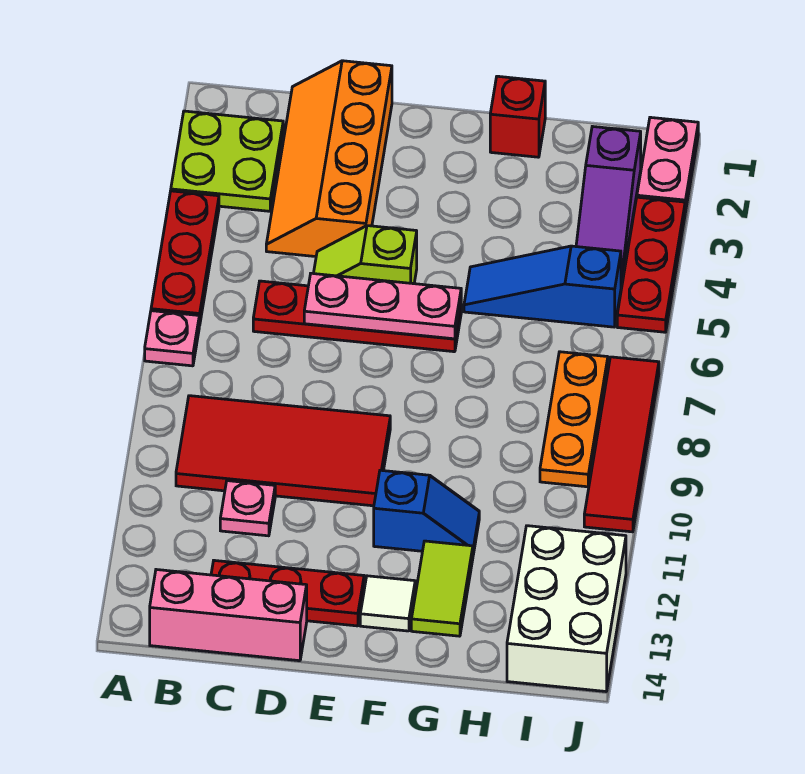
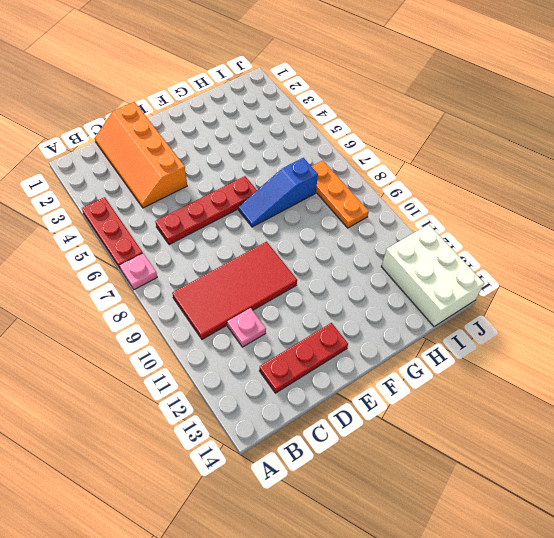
blue slope F7:H7 level 1 top H -> blue slope G5:I5 level 1 top I
none -> lime plate A2:B3 level 1
none -> pink brick B14:D14 level 1
none -> lime slope D5:E5 level 1 top E

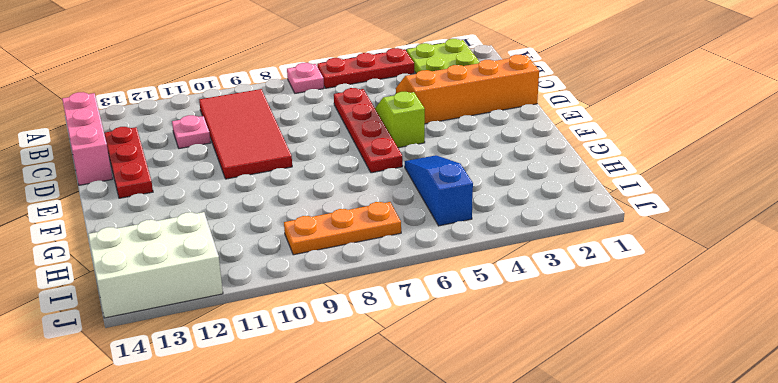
none -> blue slope F11:G11 level 1 top F
none -> white tile F13 level 1
none -> red brick G1 level 1

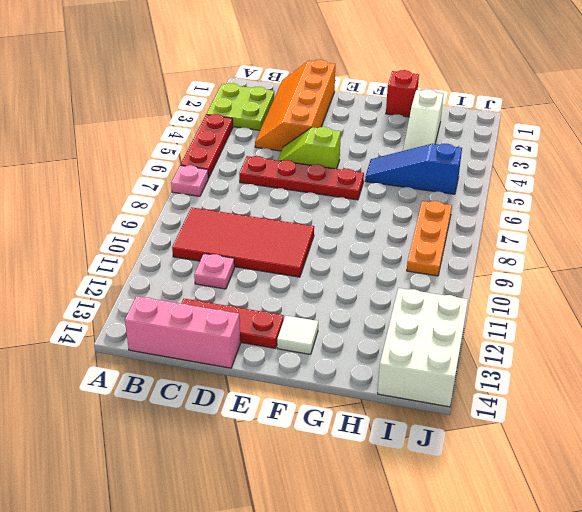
white slope H2:H4 level 1 top 2 -> none
none -> blue slope F11:G11 level 1 top F
none -> lime tile G12:G13 level 1
none -> purple slope I2:I4 level 1 top 2

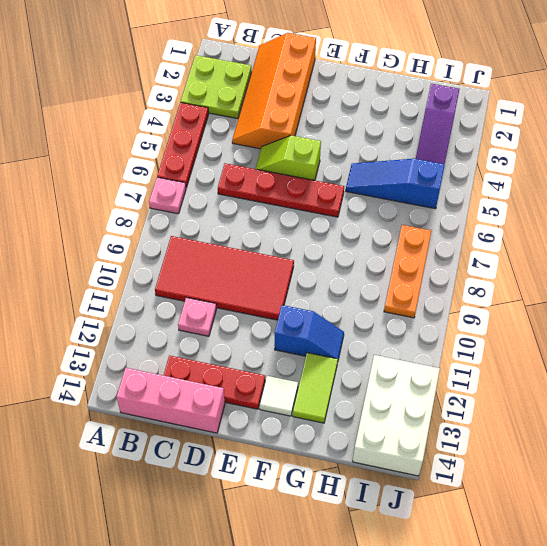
none -> red brick G1 level 1
none -> pink plate J1:J2 level 1
none -> red plate J3:J5 level 1

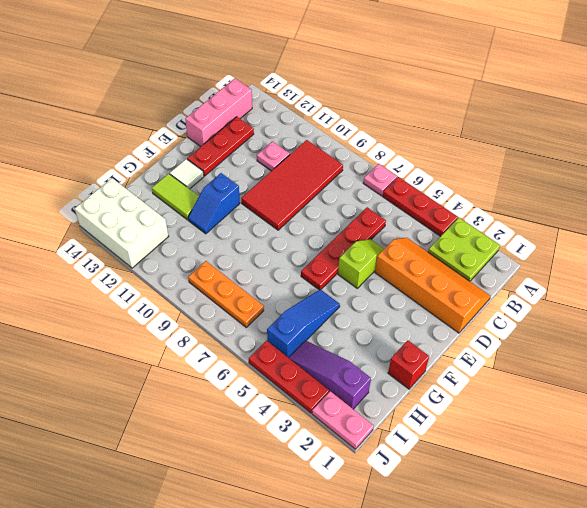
none -> red tile J7:J10 level 1
none -> pink plate D6:F6 level 2

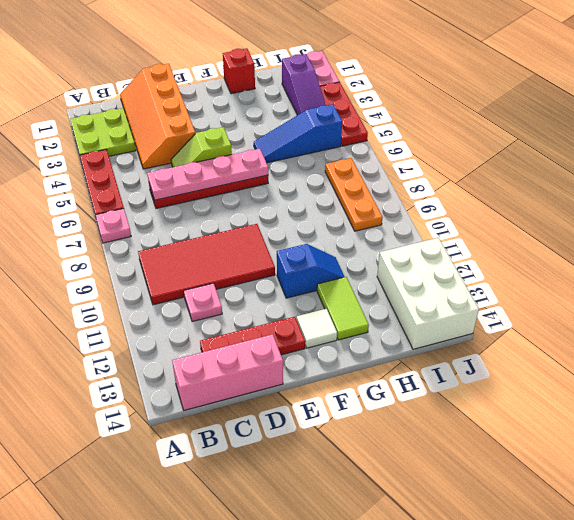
pink plate C6:F6 level 2 -> pink plate D6:F6 level 2
none -> red tile J7:J10 level 1

